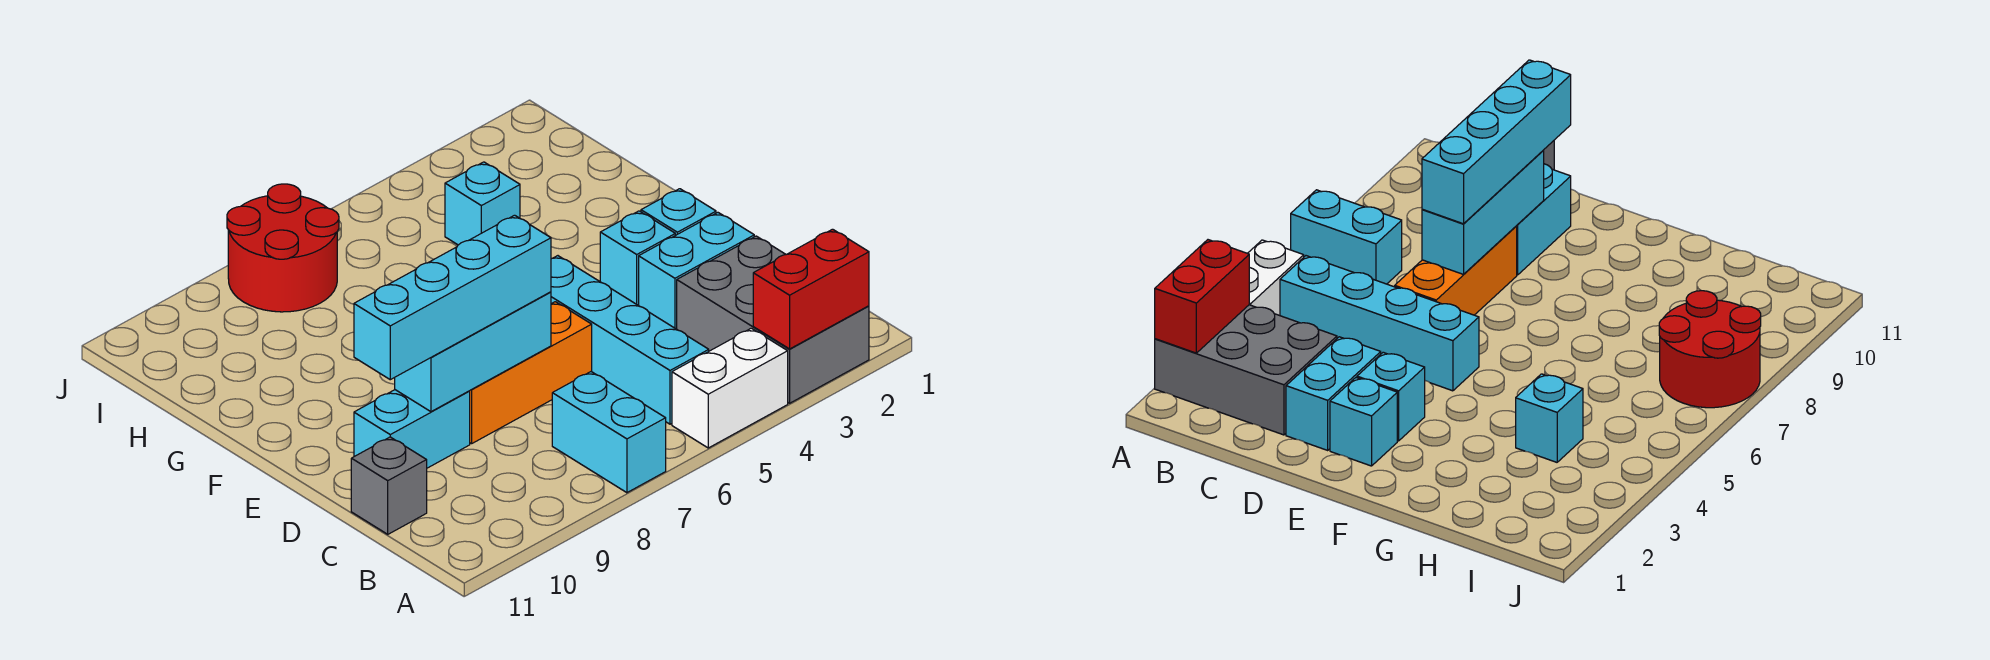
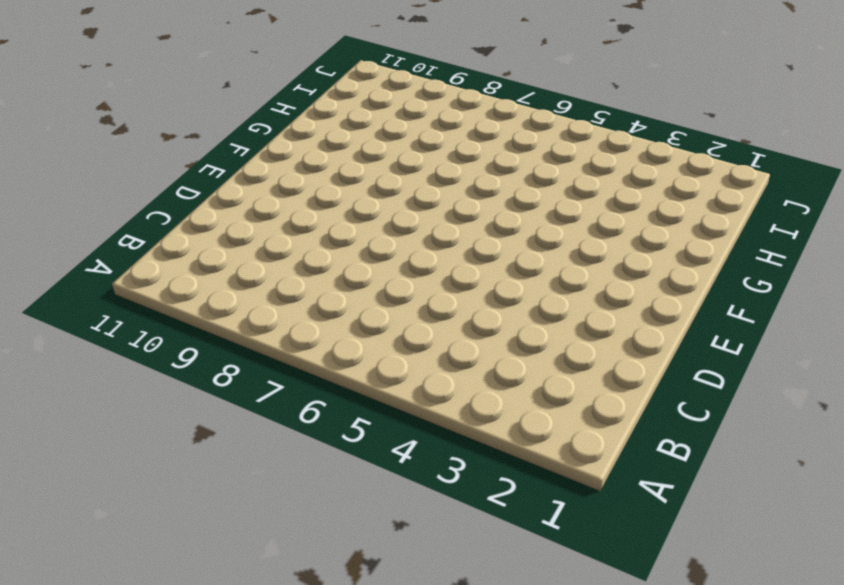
none -> grey brick A2:C3 level 1
none -> white brick A4:A5 level 1
none -> cyan brick A7:B7 level 1

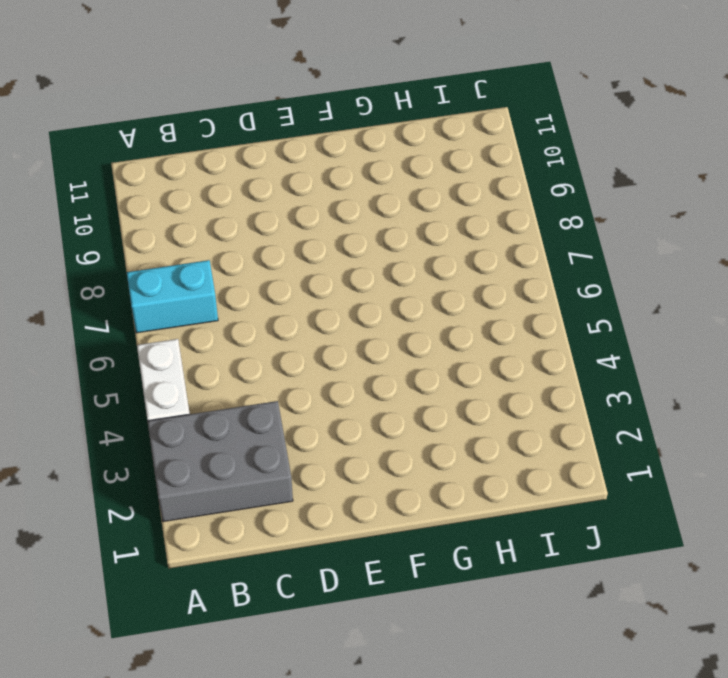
none -> cyan brick B5:E5 level 1
none -> grey brick C11 level 1
none -> cyan brick D2:D3 level 1

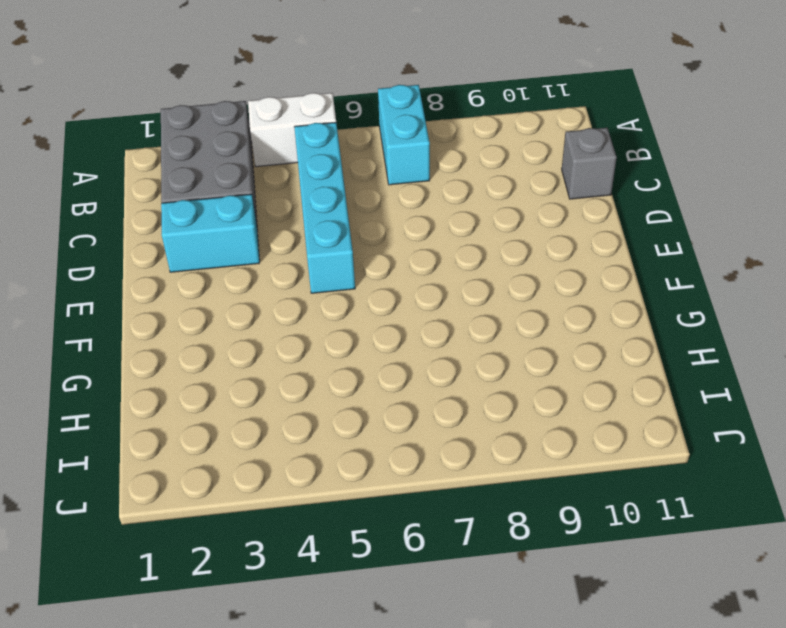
none -> orange brick D6:D8 level 1
none -> cyan brick D9:D10 level 1
none -> cyan brick E2 level 1

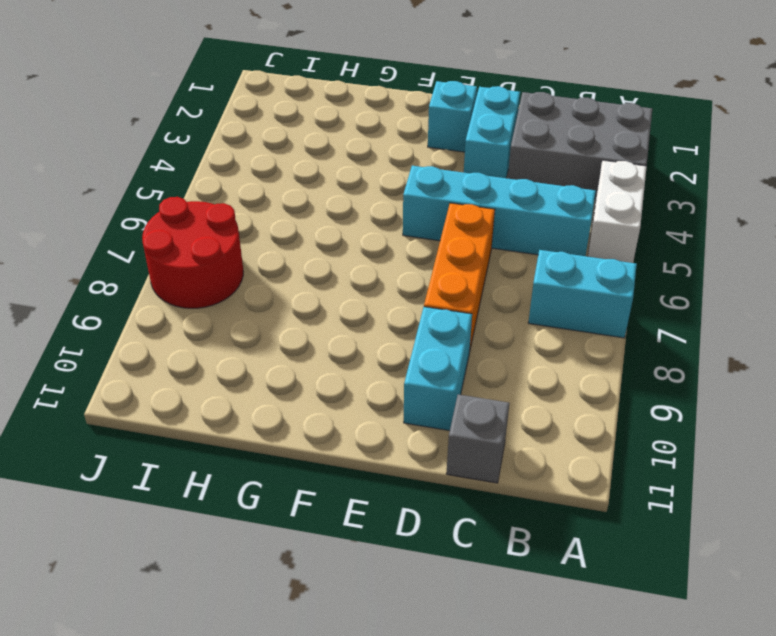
none -> cyan brick E3 level 1
none -> cyan brick H4 level 1
none -> red brick A2:A3 level 2

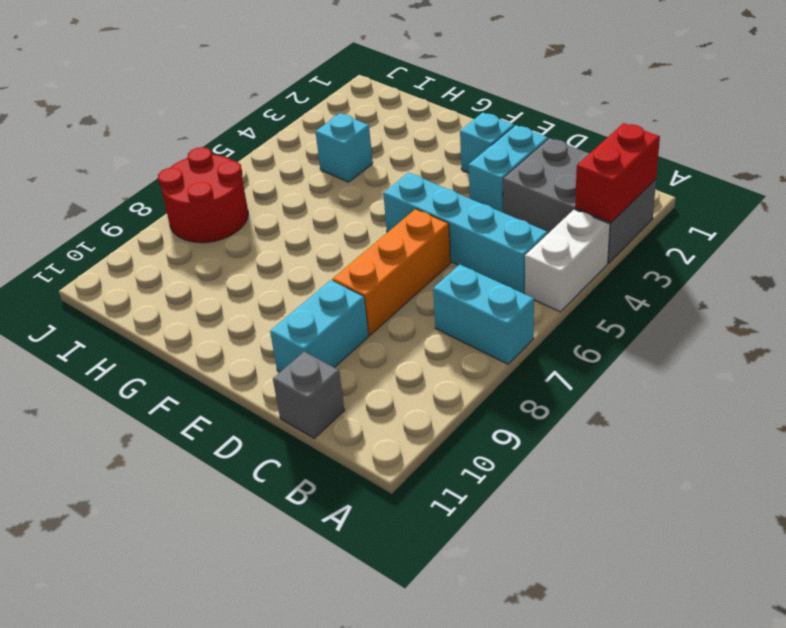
none -> cyan brick E3 level 1
none -> cyan brick D7:D9 level 2
none -> cyan brick D7:D10 level 3

